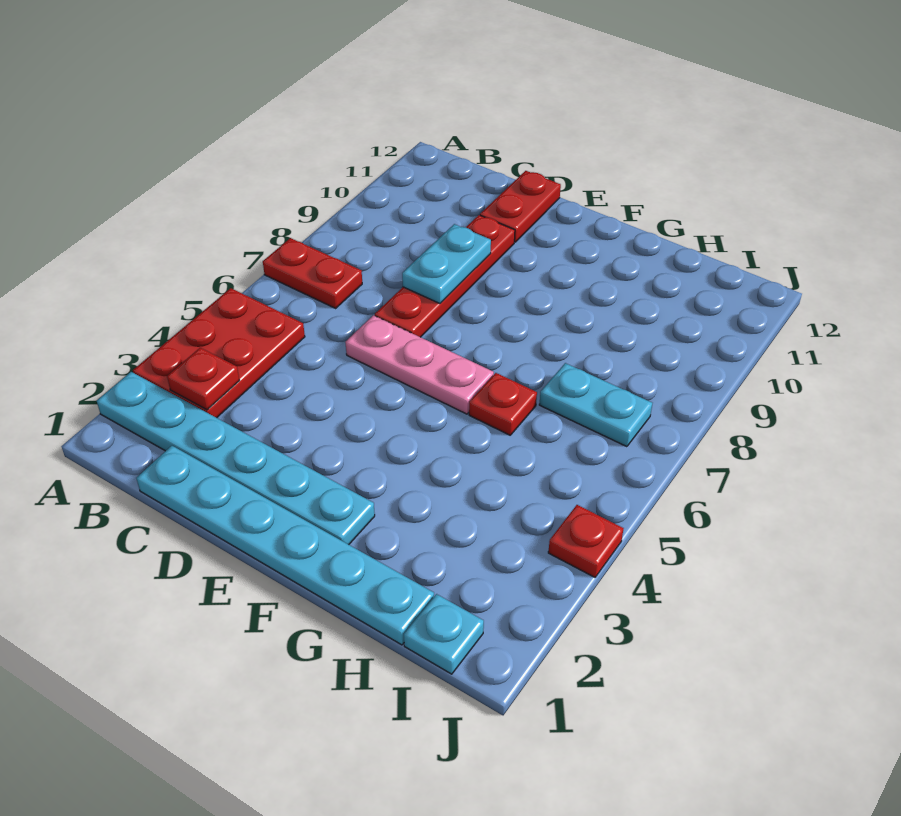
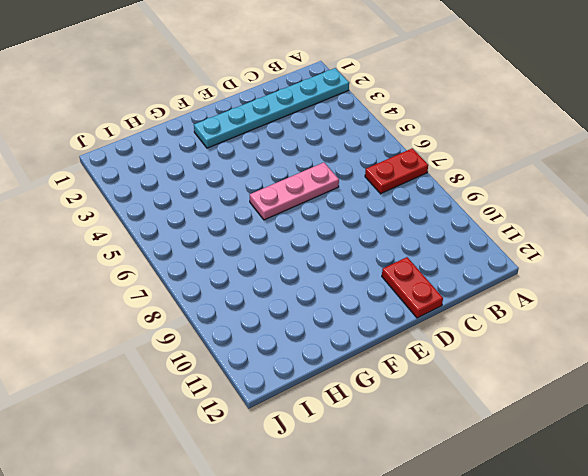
none -> red plate A3:B5 level 1
none -> cyan plate C1:H1 level 1
none -> red plate D7:D10 level 1

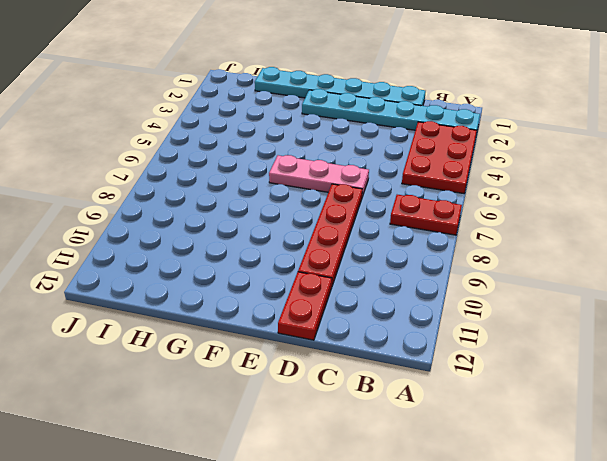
none -> red plate G6 level 1
none -> cyan plate H7:I7 level 1
none -> cyan plate I1 level 1

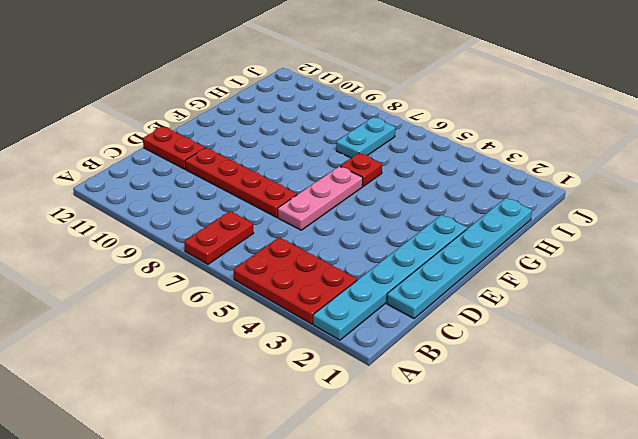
none -> cyan plate I1 level 1
none -> red plate J4 level 1
none -> red plate B3 level 2

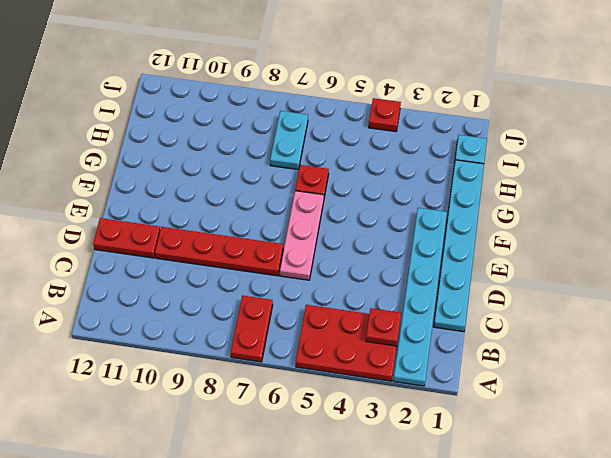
none -> cyan plate D8:D9 level 2

